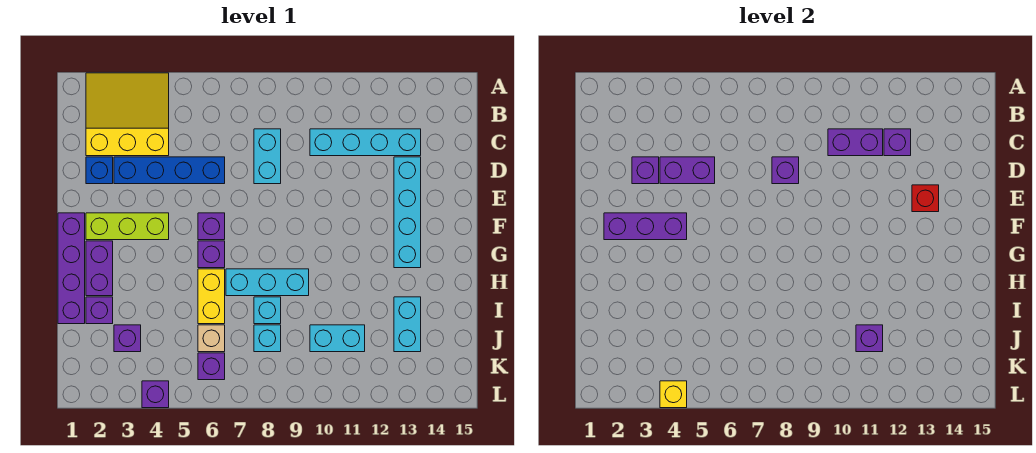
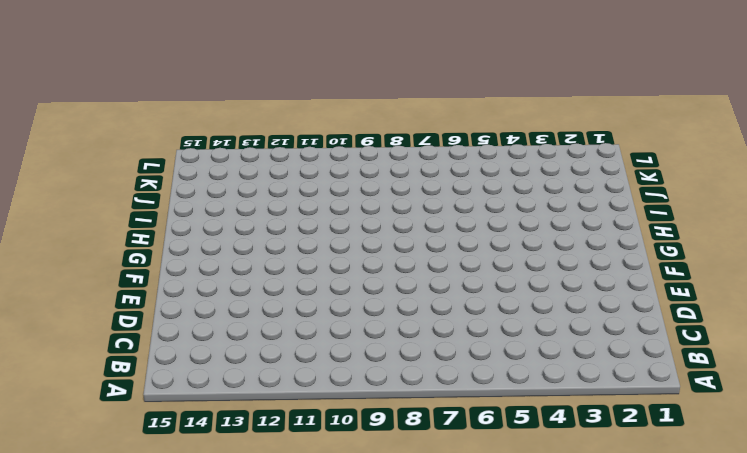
none -> yellow slope A2:C4 level 1 top C
none -> cyan brick C8:D8 level 1
none -> cyan brick C10:C13 level 1
none -> blue brick D2 level 1

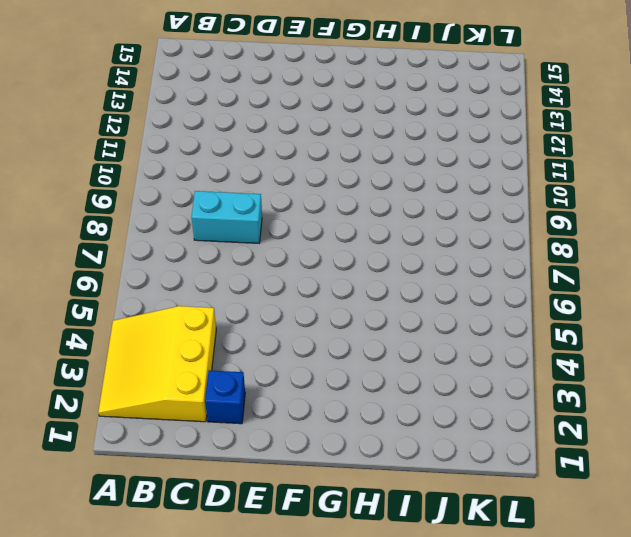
none -> cyan brick C10:C13 level 1
none -> blue brick D3:D6 level 1
none -> cyan brick D13:G13 level 1
none -> purple brick F1:I1 level 1

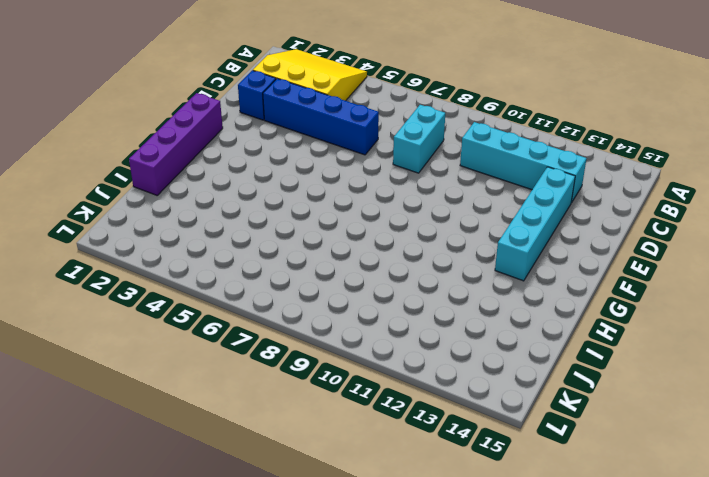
none -> lime brick F2:F4 level 1
none -> purple brick F6 level 1
none -> purple brick G2:H2 level 1
none -> purple brick G6 level 1

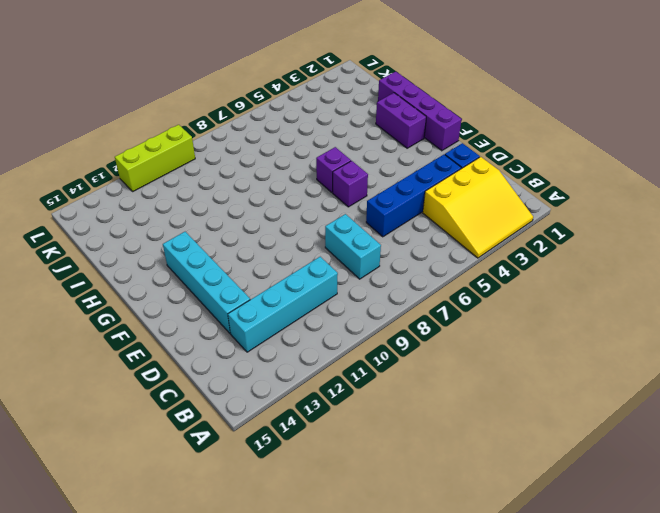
lime brick L10:L12 level 1 -> lime brick F2:F4 level 1
none -> yellow brick H6:I6 level 1
none -> cyan brick H7:H9 level 1
none -> purple brick I2 level 1
none -> cyan brick I8 level 1

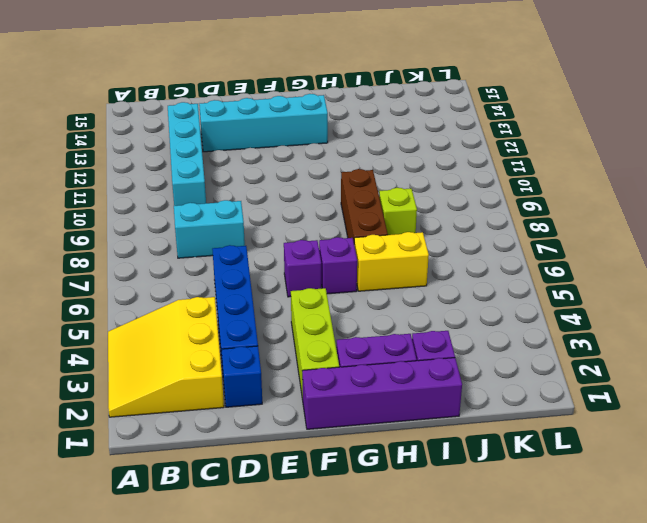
brown brick H7:H9 level 1 -> cyan brick H7:H9 level 1
lime brick I8 level 1 -> cyan brick I8 level 1
none -> cyan brick I13:J13 level 1
none -> purple brick J3 level 1
none -> tan brick J6 level 1
none -> cyan brick J8 level 1

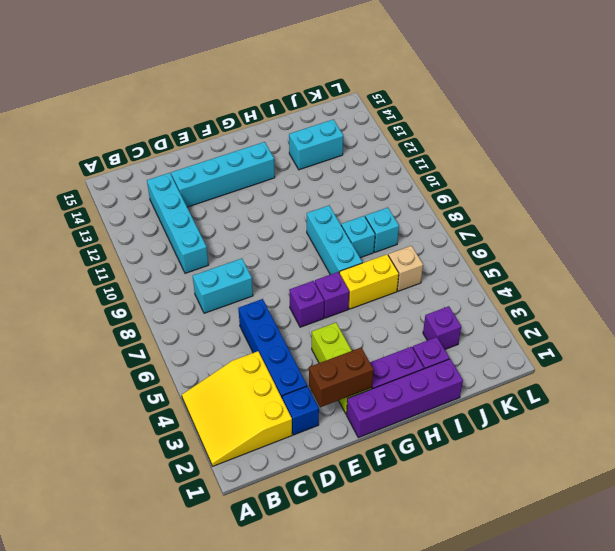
brown brick E2:F2 level 2 -> purple brick F2:F4 level 2
none -> cyan brick J10:J11 level 1
none -> purple brick K6 level 1
none -> purple brick L4 level 1
none -> purple brick C10:C11 level 2

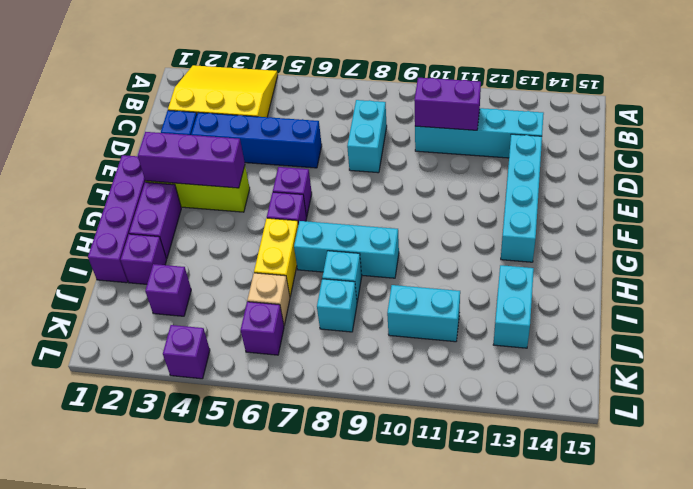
none -> purple brick C12 level 2
none -> purple brick D3 level 2
none -> purple brick D4:D5 level 2
none -> purple brick D8 level 2

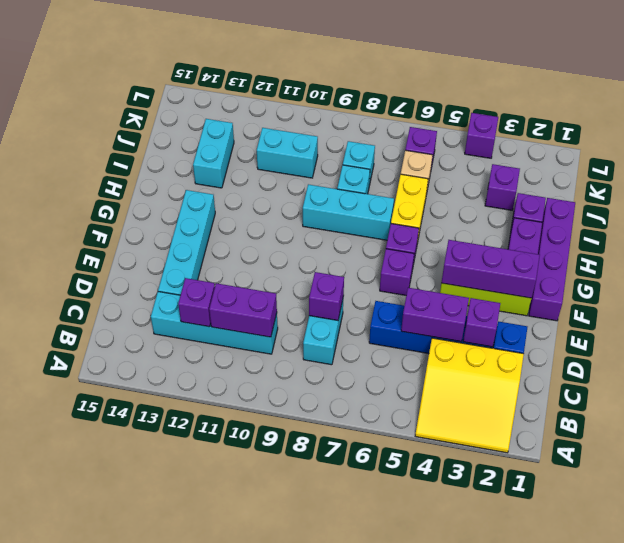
none -> red brick E13 level 2
none -> purple brick J11 level 2
none -> yellow brick L4 level 2

